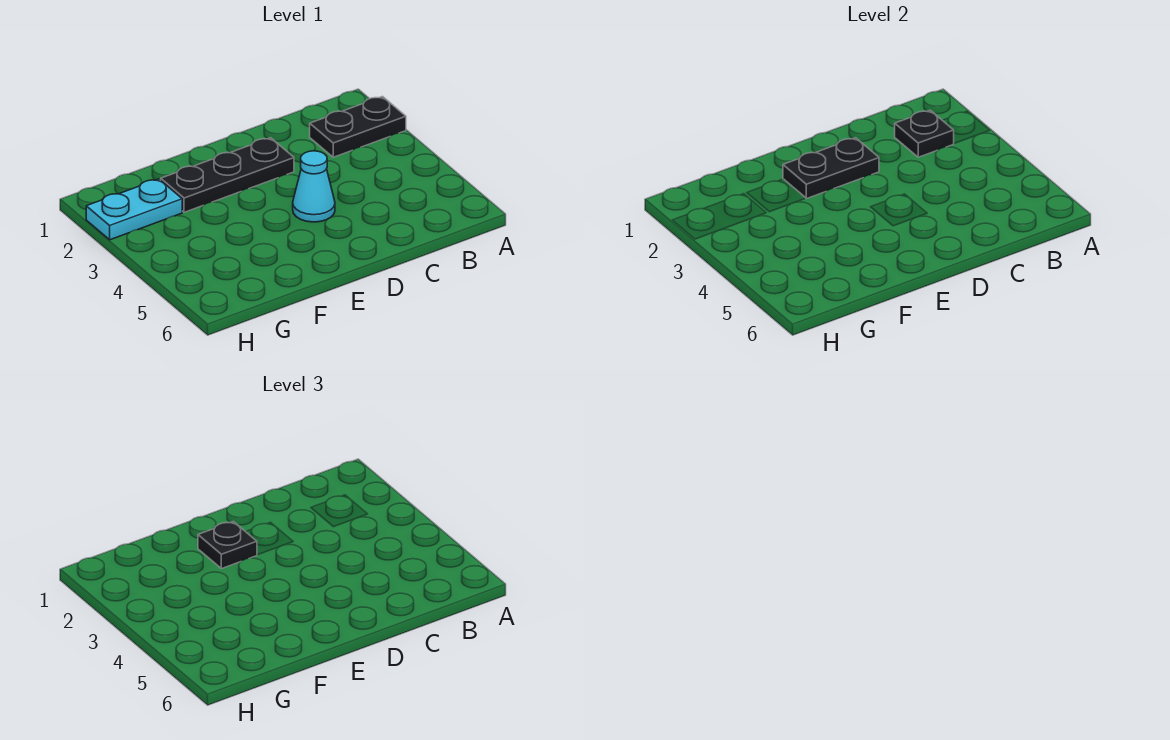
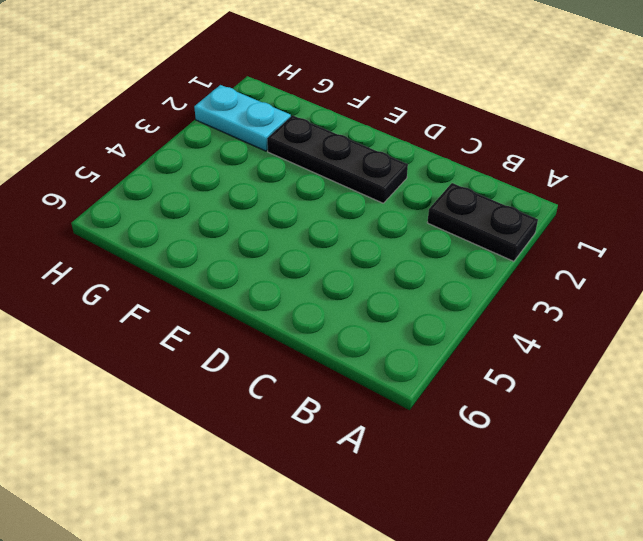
none -> cyan cone D4 level 1
none -> black plate B2 level 2

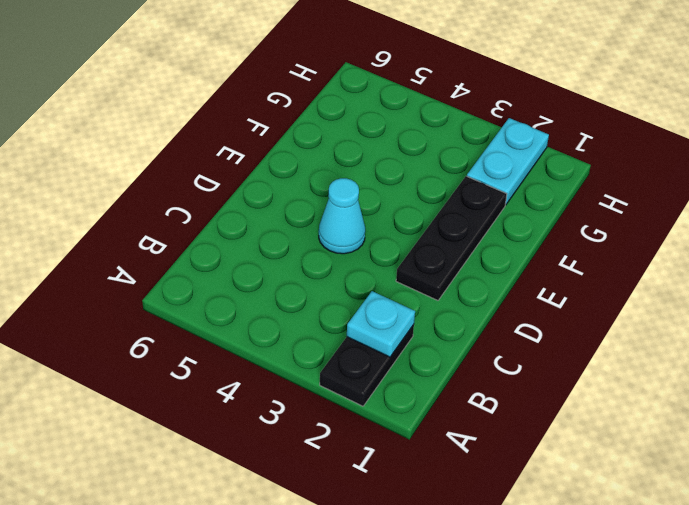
cyan plate B2 level 2 -> black plate B2 level 2
none -> black plate D2:E2 level 2
none -> black plate E2 level 3

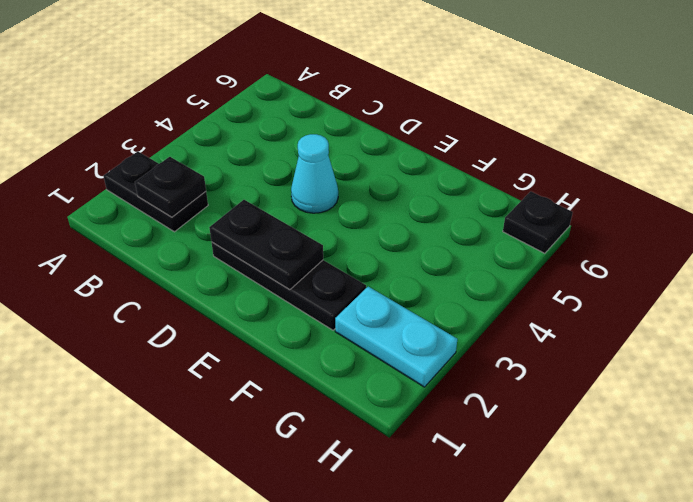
black plate H6 level 1 -> black plate E2 level 3

